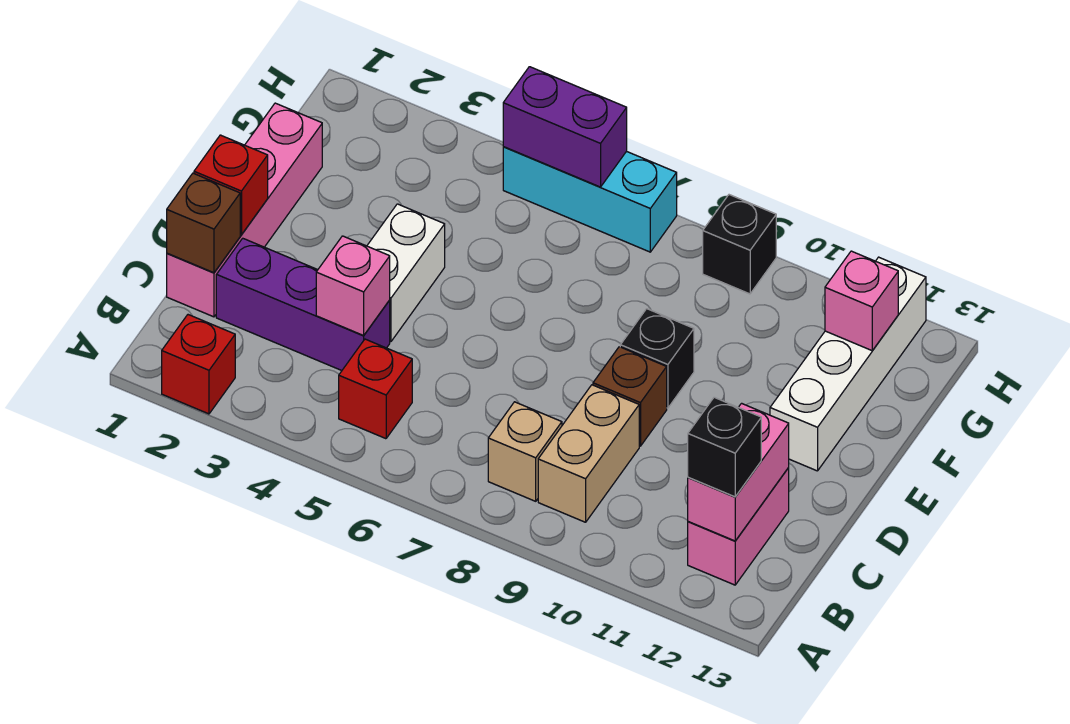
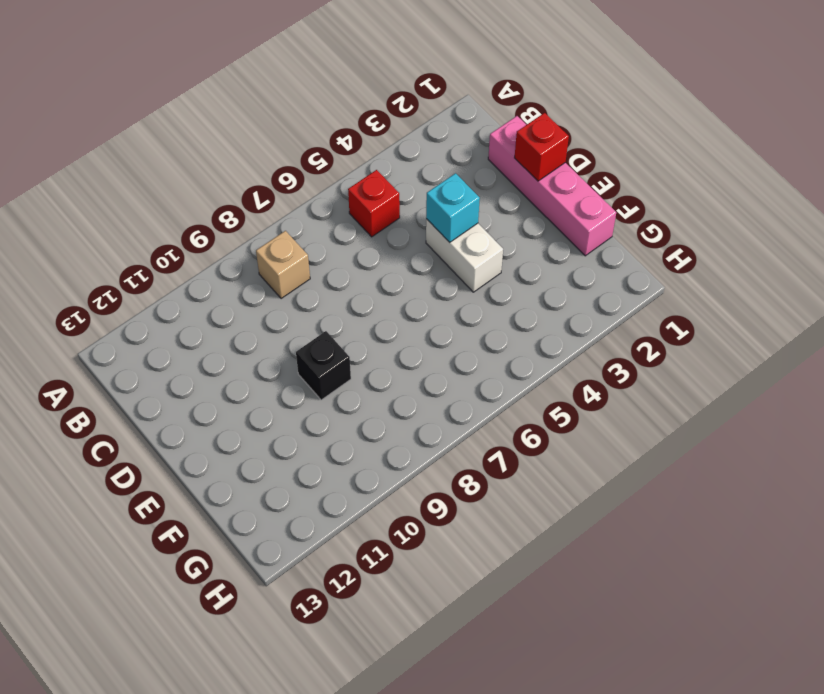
cyan brick D4 level 2 -> none
none -> red brick A2 level 1
none -> tan brick B9:C9 level 1
none -> pink brick B12:C12 level 1

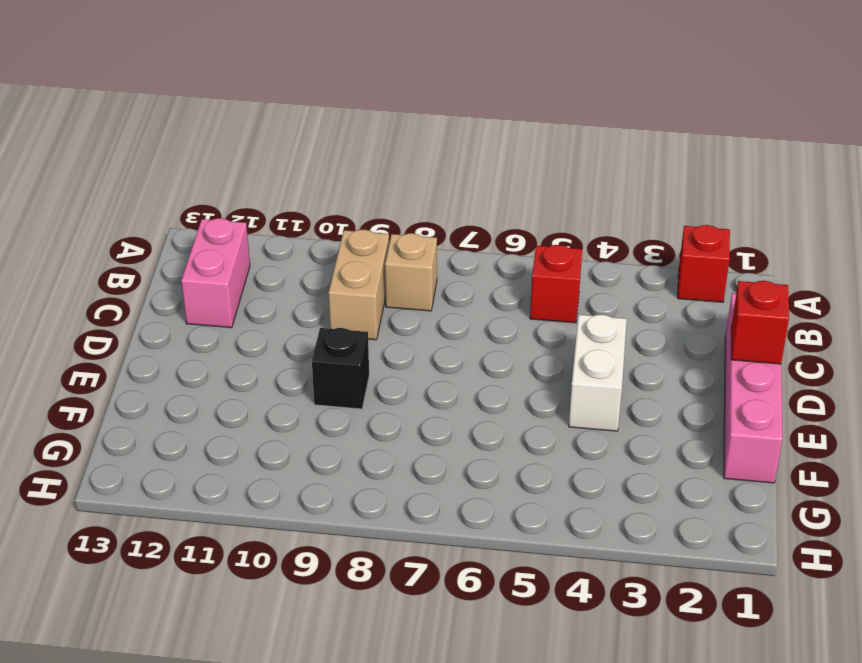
none -> purple brick C2:C4 level 1
none -> brown brick D9 level 1
none -> white brick E12:H12 level 1

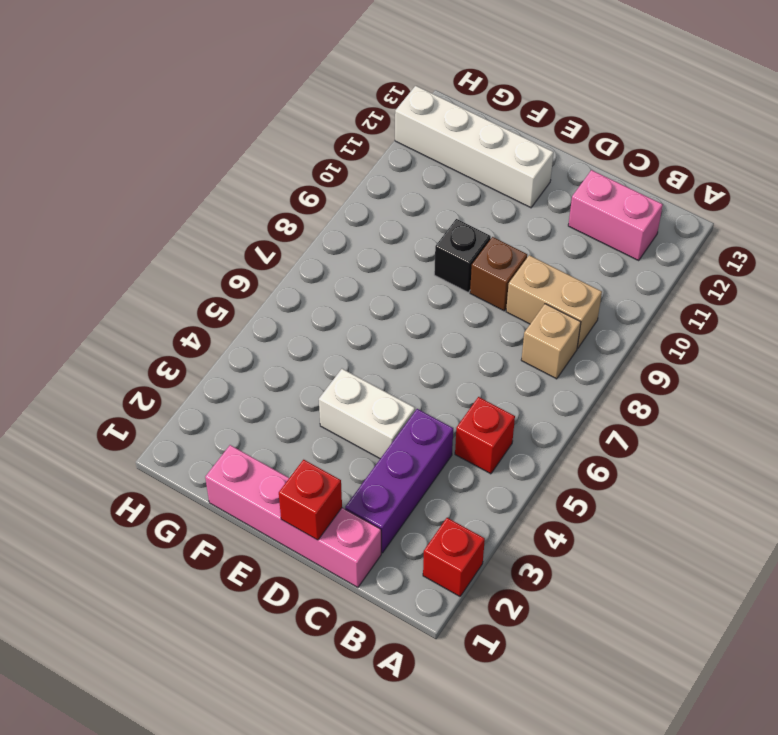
none -> cyan brick H5:H7 level 1
none -> black brick H9 level 1
none -> pink brick B12:C12 level 2

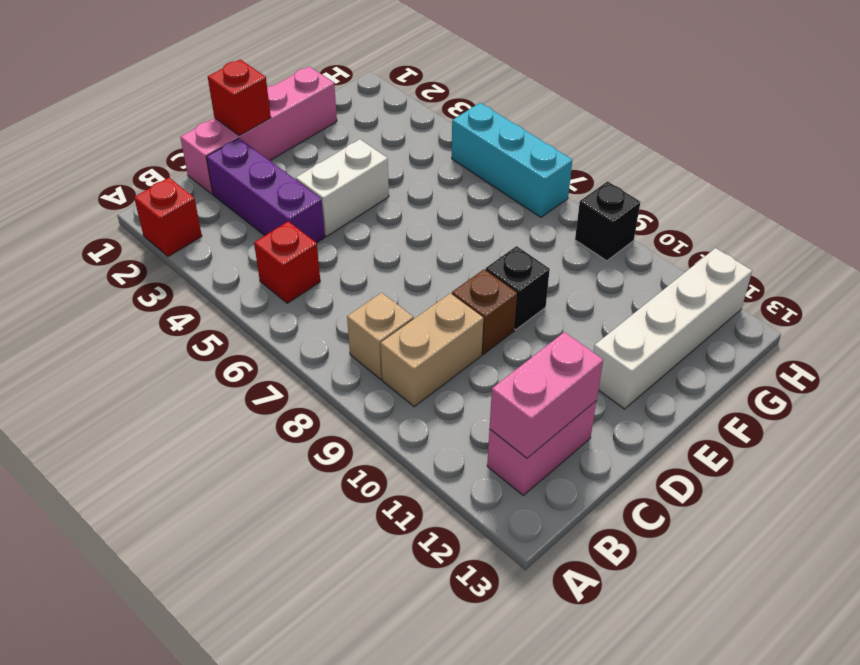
none -> brown brick C1 level 2
none -> pink brick C4 level 2
none -> pink brick G12 level 2

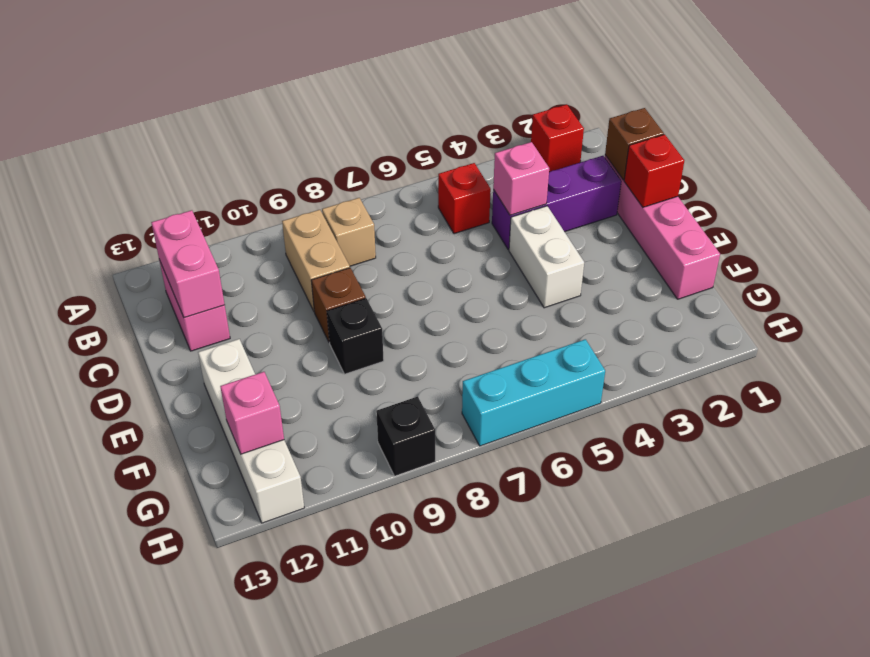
none -> purple brick H5:H6 level 2
none -> black brick B12 level 3

